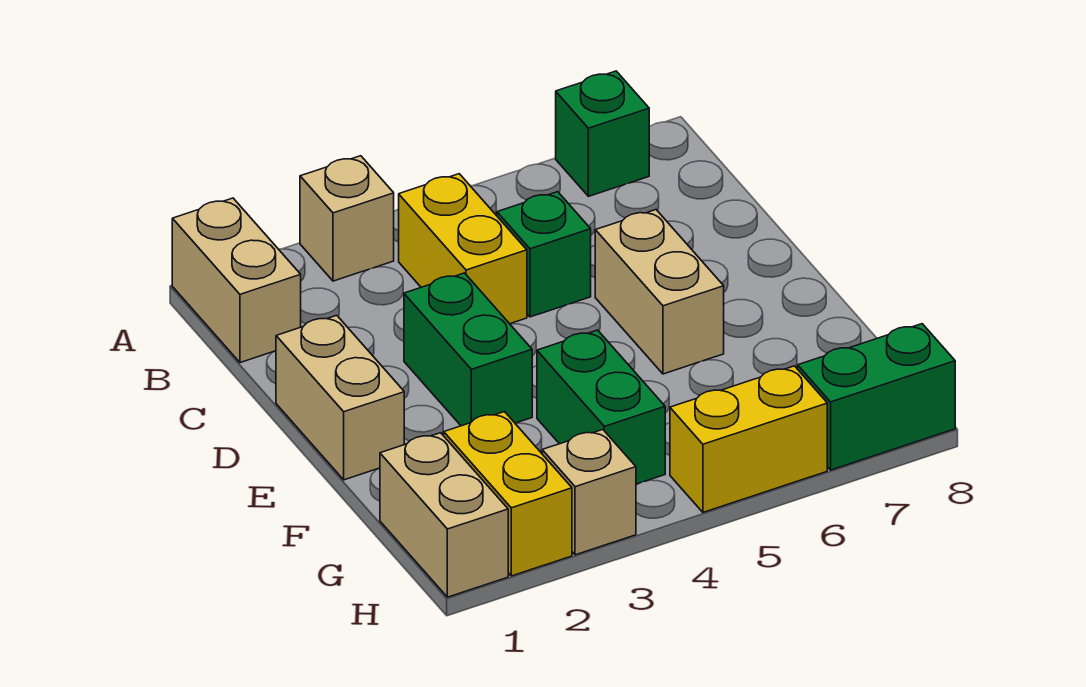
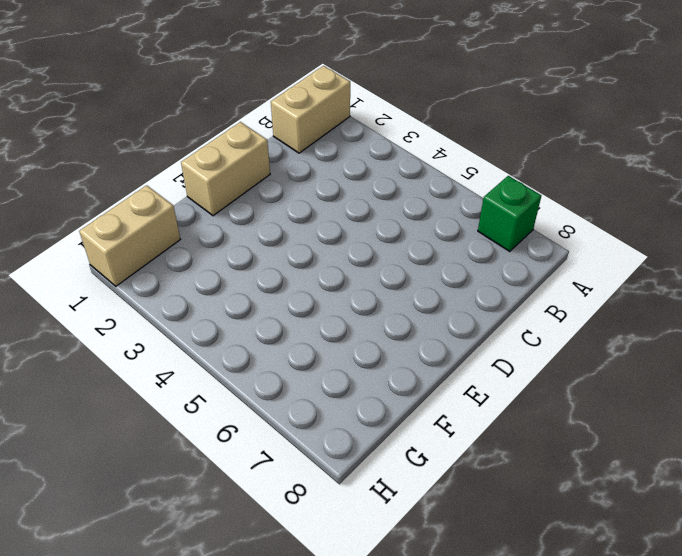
none -> tan brick A3 level 1
none -> yellow brick B4:C4 level 1
none -> green brick C5 level 1

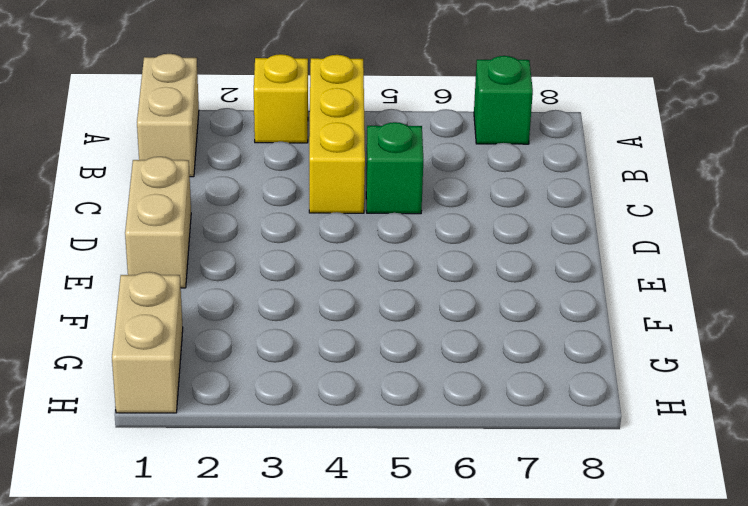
yellow brick A3 level 1 -> tan brick A3 level 1
yellow brick A4:C4 level 1 -> yellow brick B4:C4 level 1
none -> green brick D3:E3 level 1
none -> tan brick D6:E6 level 1
none -> green brick F4:G4 level 1

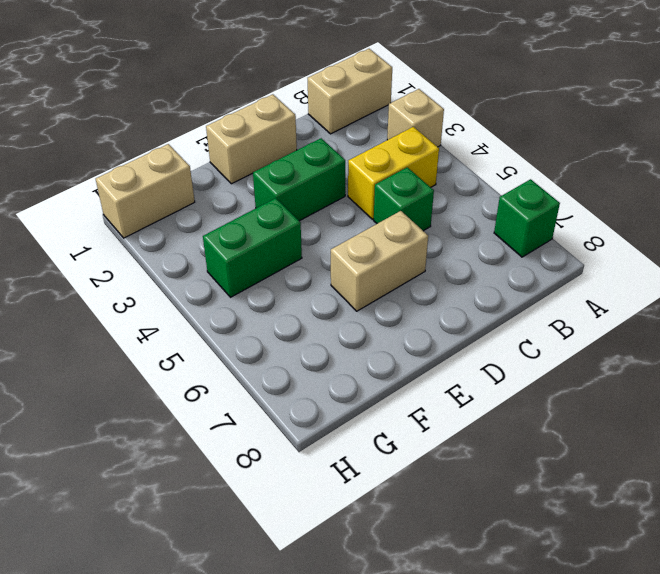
none -> yellow brick G2:H2 level 1
none -> tan brick H3 level 1
none -> yellow brick H5:H6 level 1

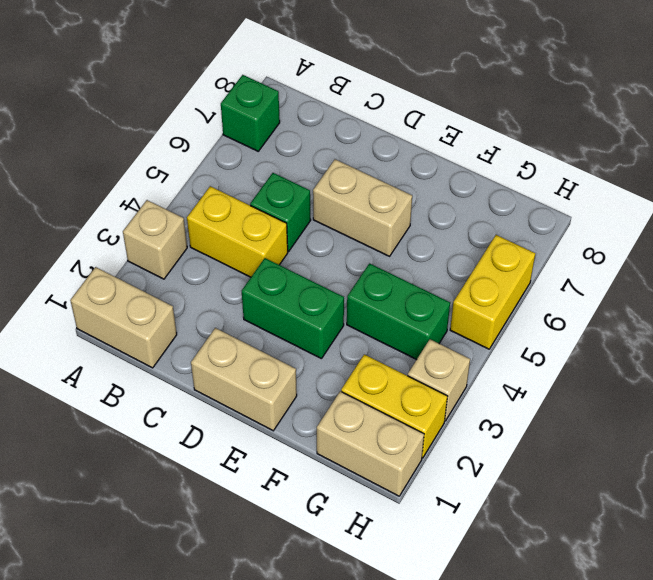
none -> green brick H7:H8 level 1

